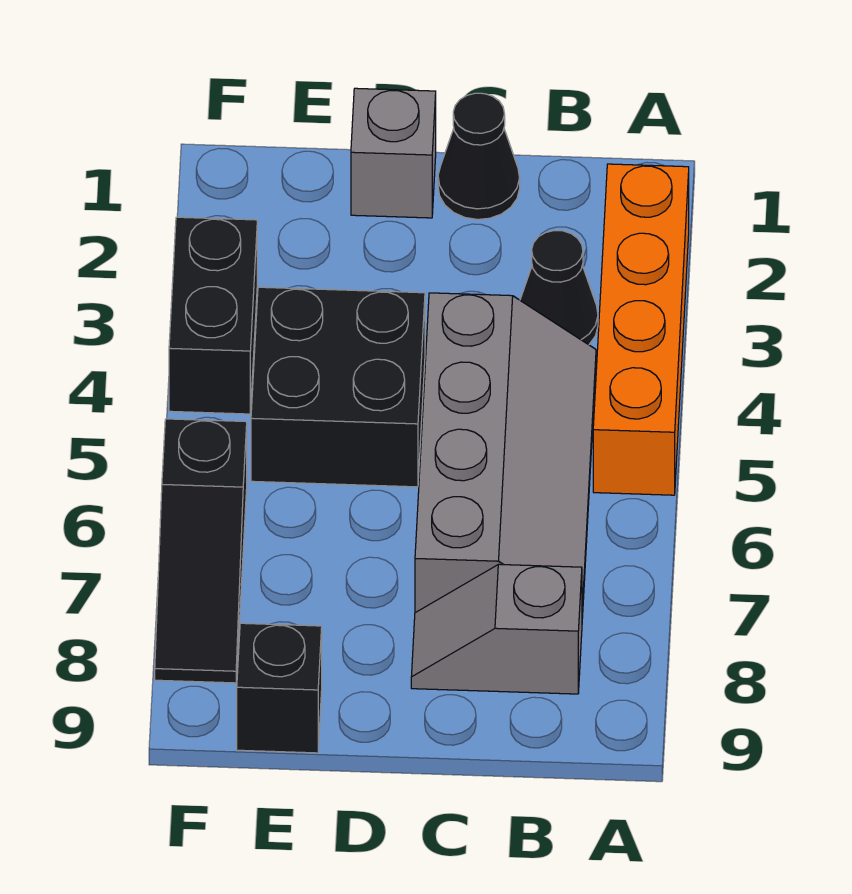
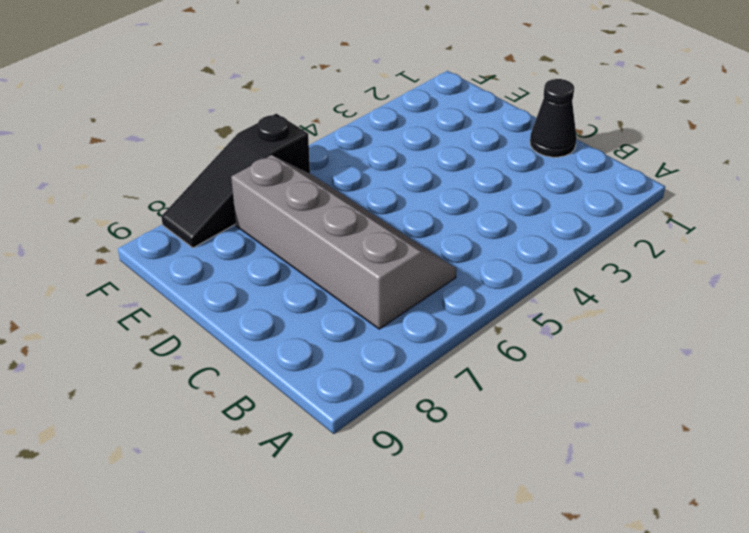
grey slope B6:E7 level 1 top 7 -> grey slope B4:C7 level 1 top C
none -> orange brick A2:A5 level 1
none -> black cone B3 level 1

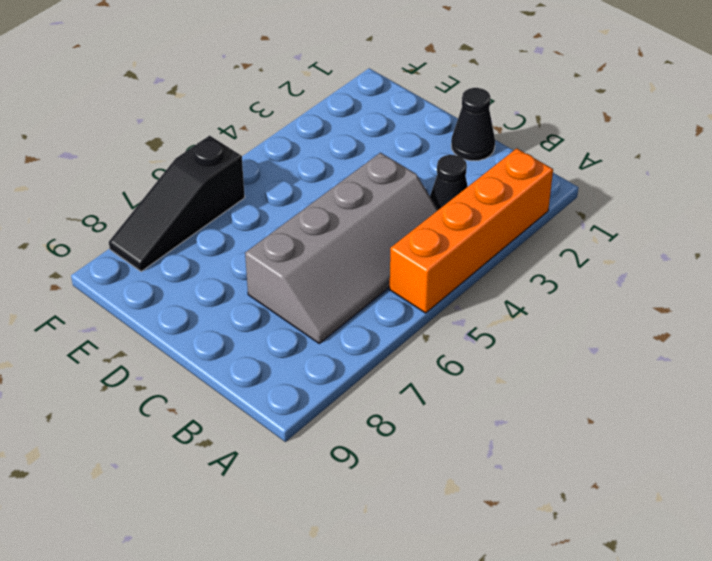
none -> grey slope B8:C8 level 1 top B
none -> grey brick D1 level 1

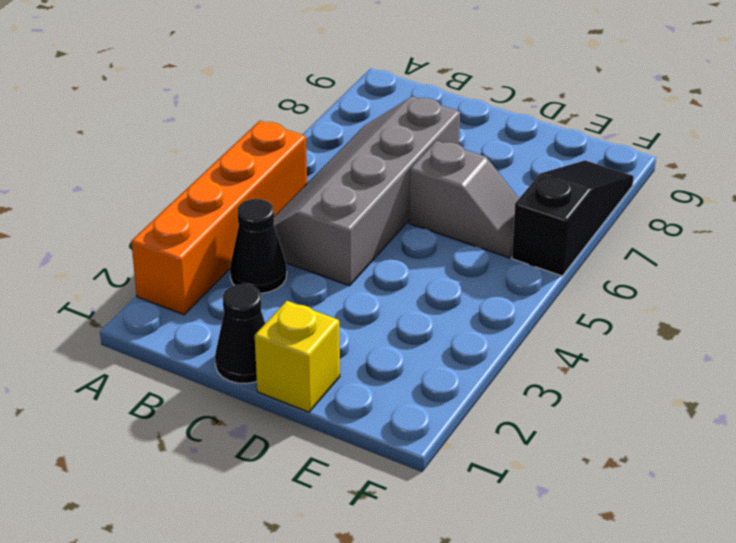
yellow brick D1 level 1 -> grey brick D1 level 1
grey slope D6:E6 level 1 top D -> grey slope B8:C8 level 1 top B
none -> black brick D4:E5 level 1
none -> black brick E9 level 1

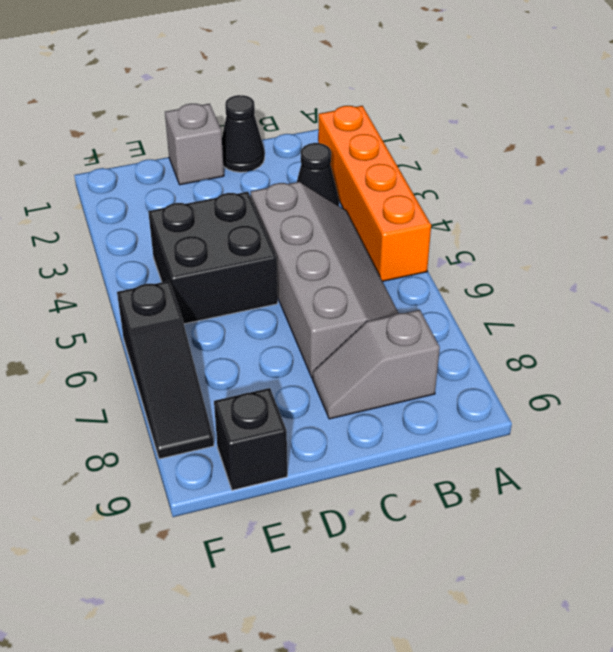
none -> black brick F3:F4 level 1

